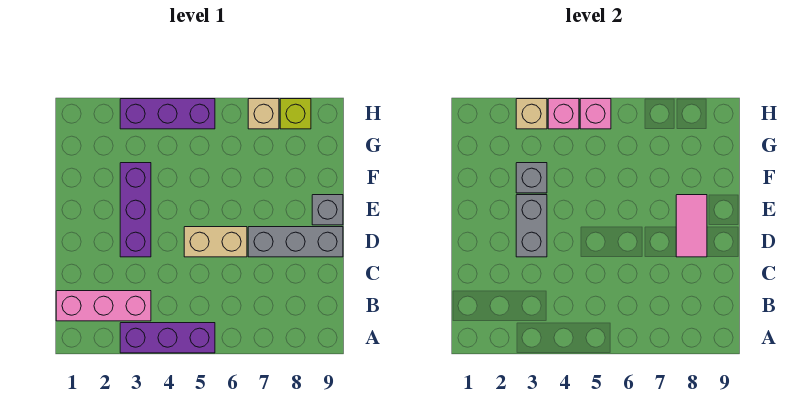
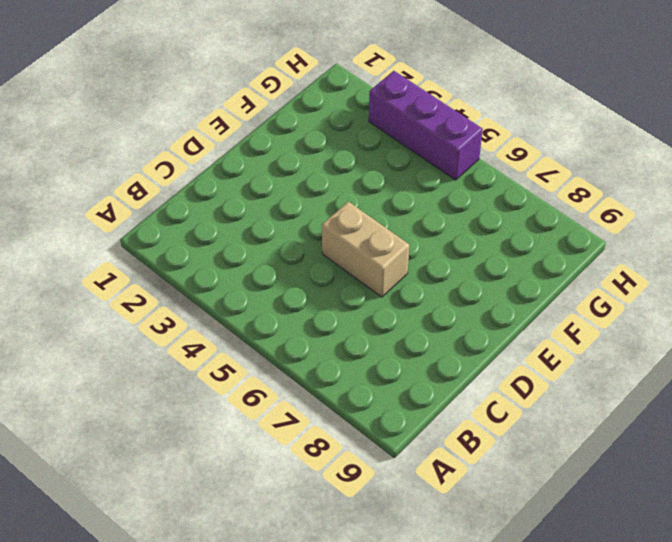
none -> purple brick A3:A5 level 1
none -> pink brick B1:B3 level 1
none -> purple brick D3:F3 level 1

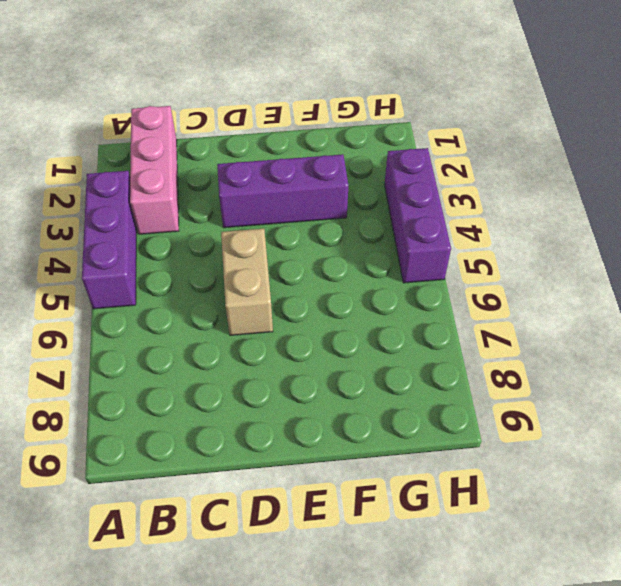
none -> grey brick D7:D9 level 1
none -> grey brick E9 level 1
none -> tan brick H7 level 1

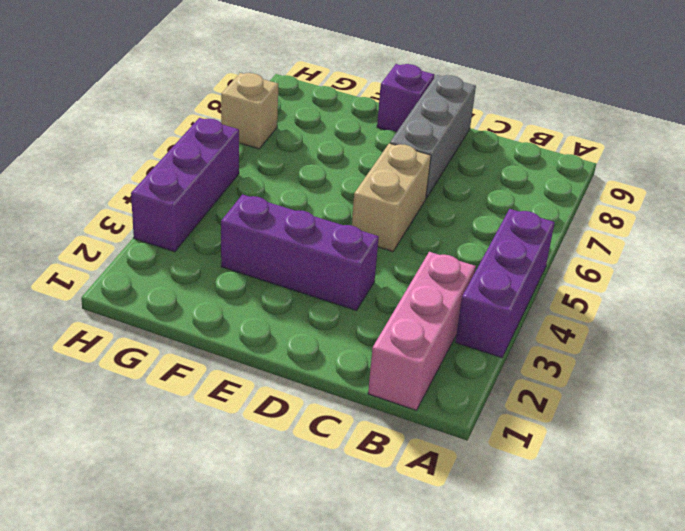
purple brick E9 level 1 -> grey brick E9 level 1
none -> lime brick H8 level 1
none -> grey brick D3:E3 level 2
none -> pink tile D8:E8 level 2

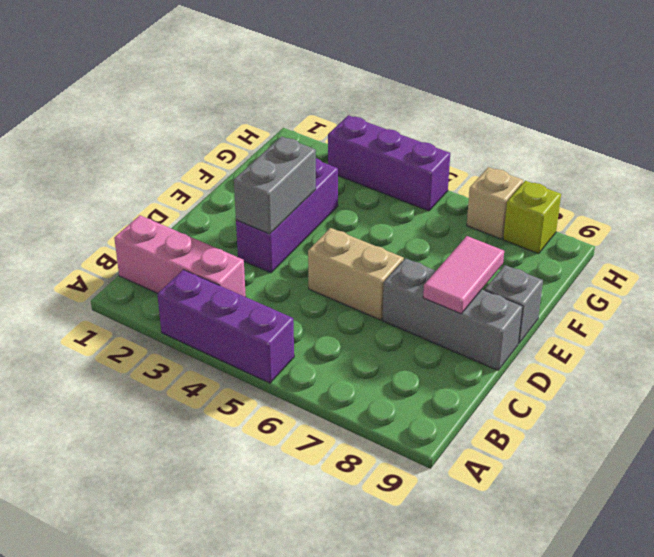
none -> grey brick F3 level 2
none -> tan brick H3 level 2
none -> pink brick H4 level 2

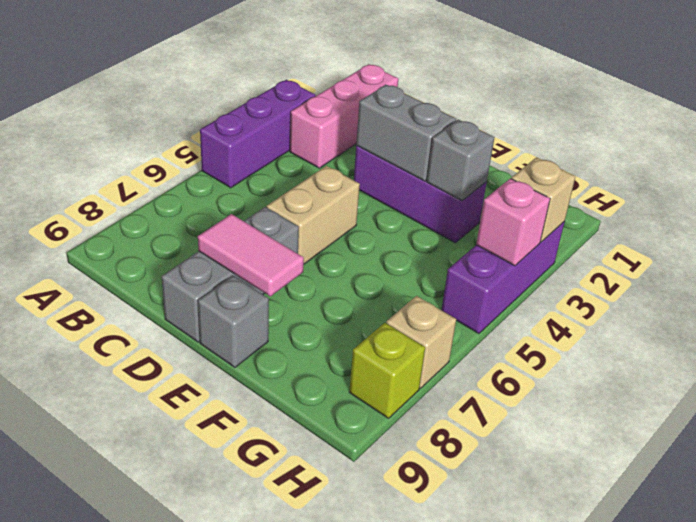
none -> pink brick H5 level 2

